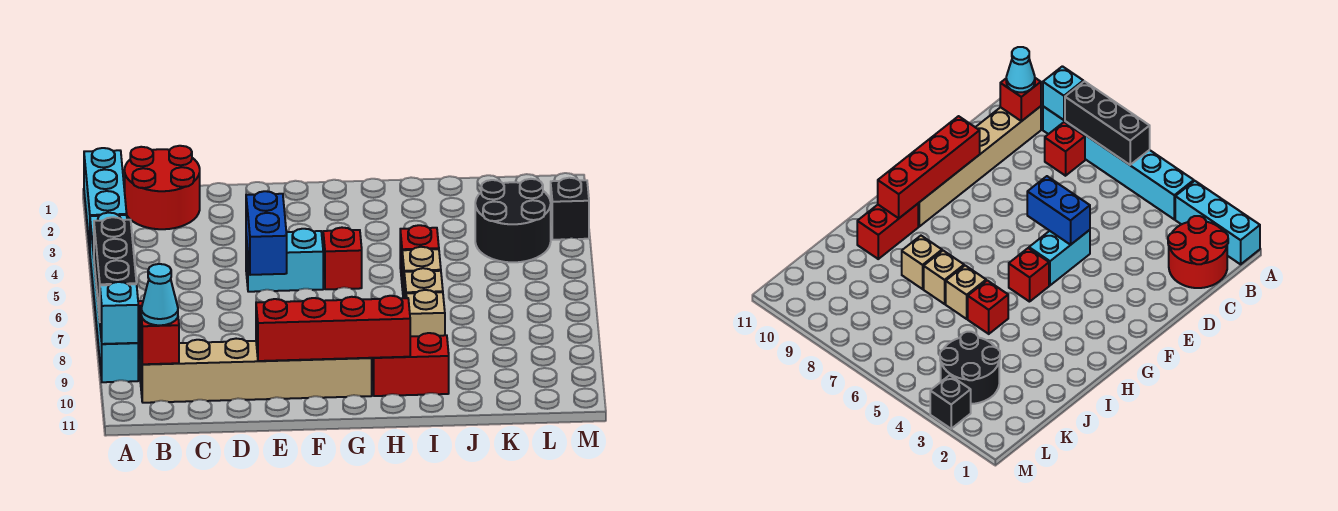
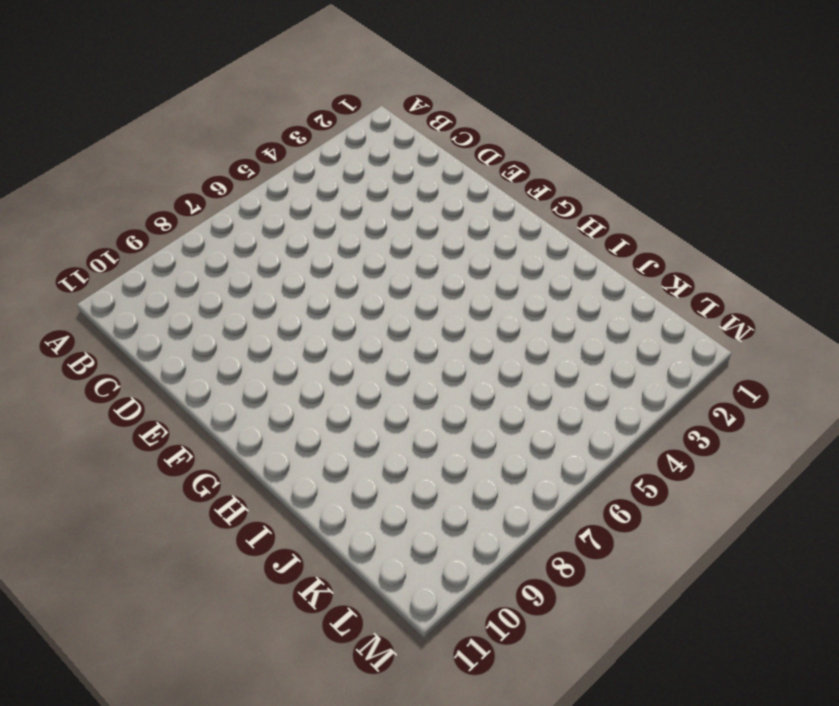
none -> cyan brick A1:A3 level 1
none -> cyan brick A4:A9 level 1
none -> red round brick B1:C2 level 1

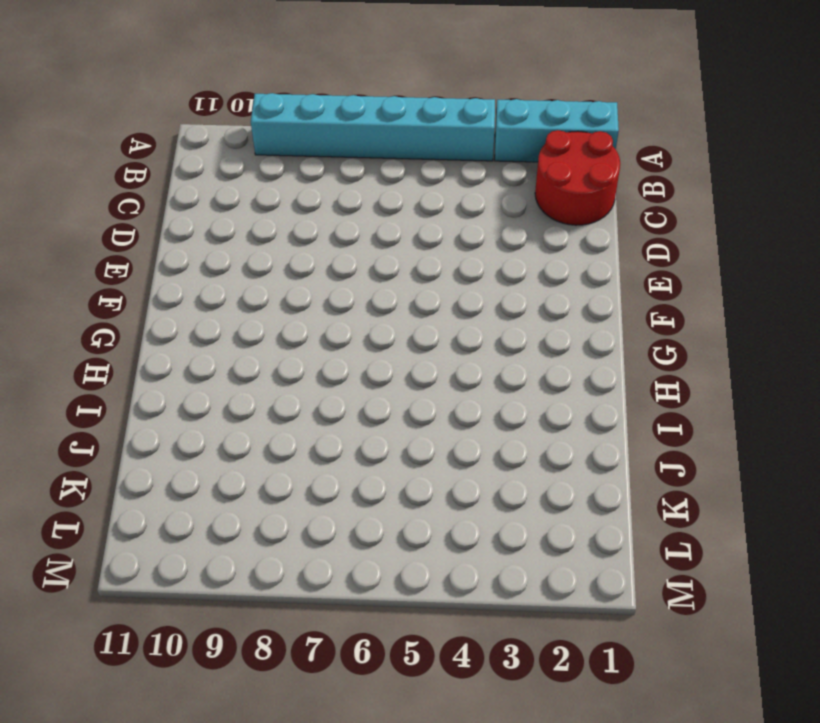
none -> red brick B8 level 1
none -> tan brick B10:G10 level 1
none -> cyan brick E5:F5 level 1

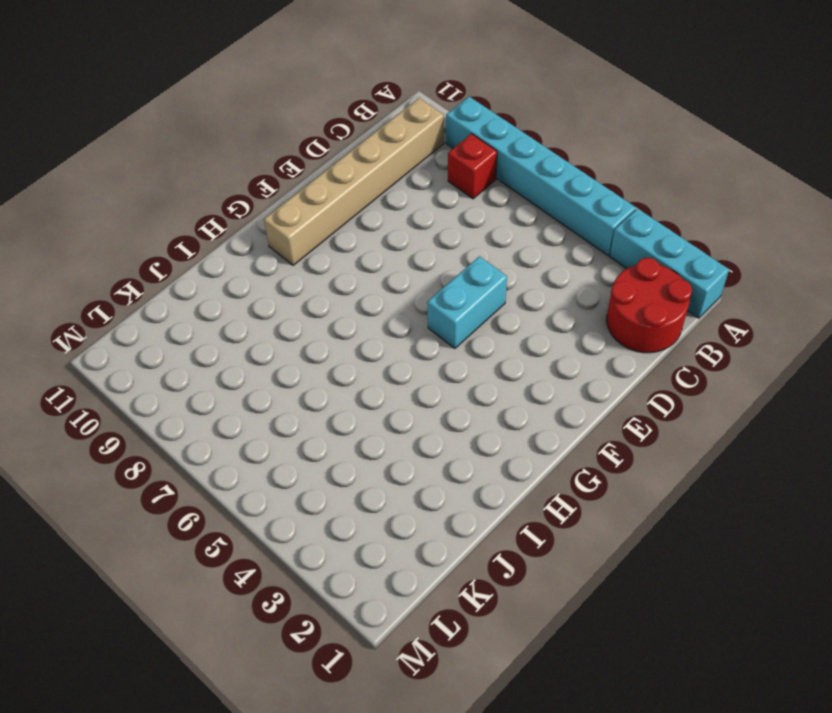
none -> red brick G5 level 1
none -> red brick H10:I10 level 1
none -> red brick I5 level 1

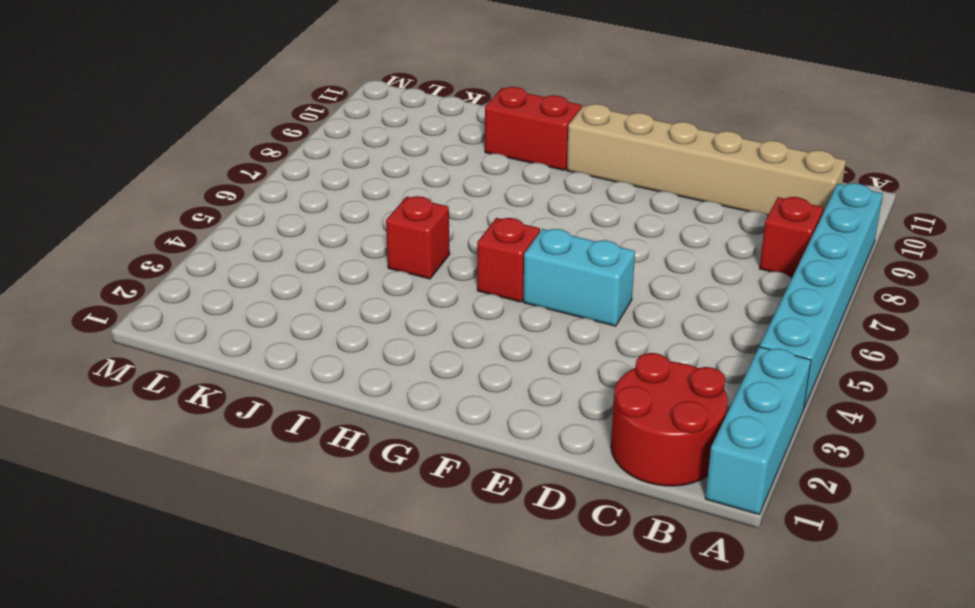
none -> tan brick I6 level 1
none -> tan brick I7 level 1
none -> tan brick I8 level 1

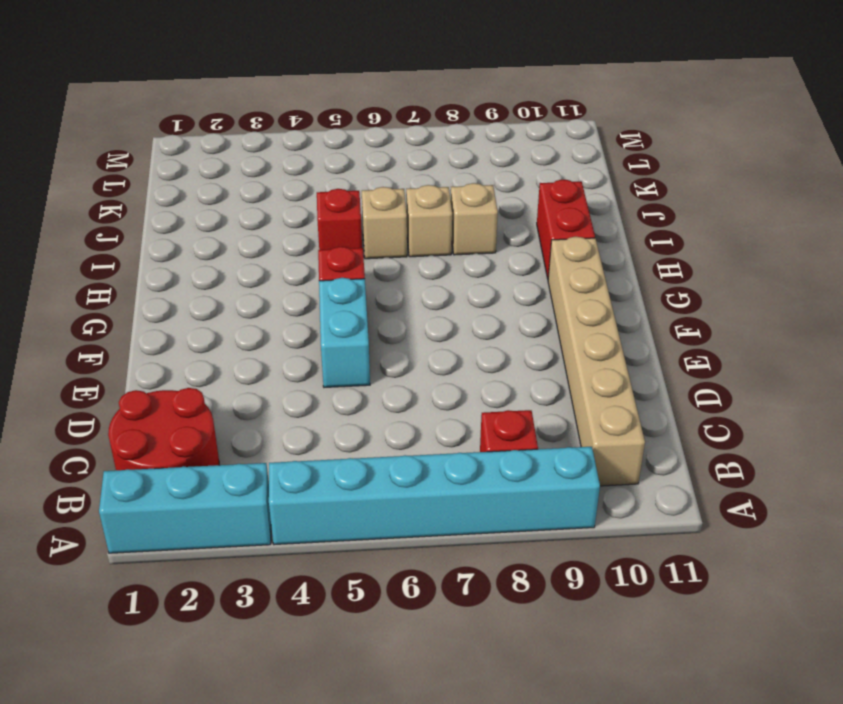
none -> black round brick K3:L4 level 1
none -> black brick M3 level 1
none -> black brick A6:A8 level 2

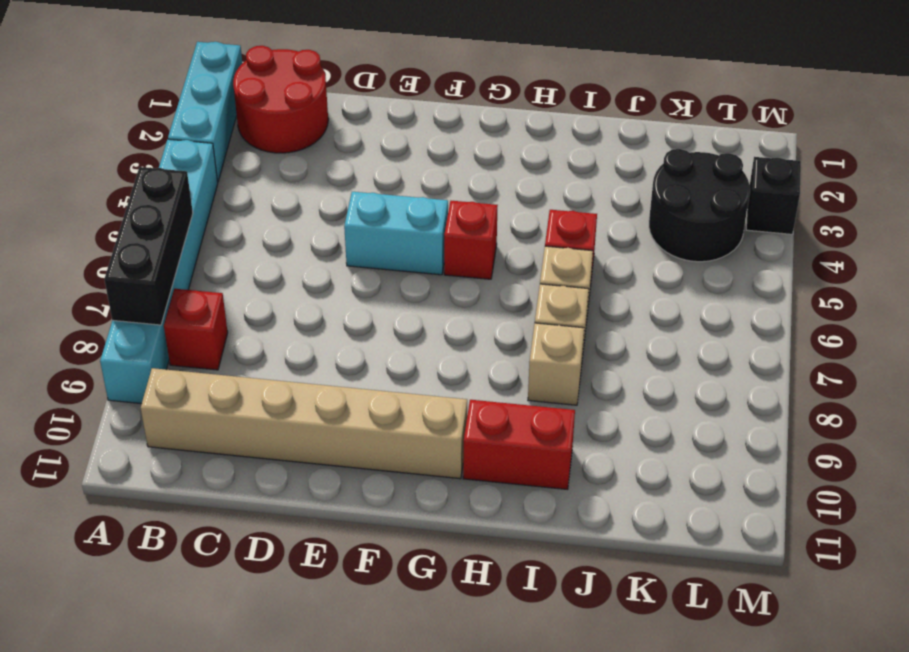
none -> cyan brick A9 level 2
none -> red brick B10 level 2
none -> blue brick E5:E6 level 2

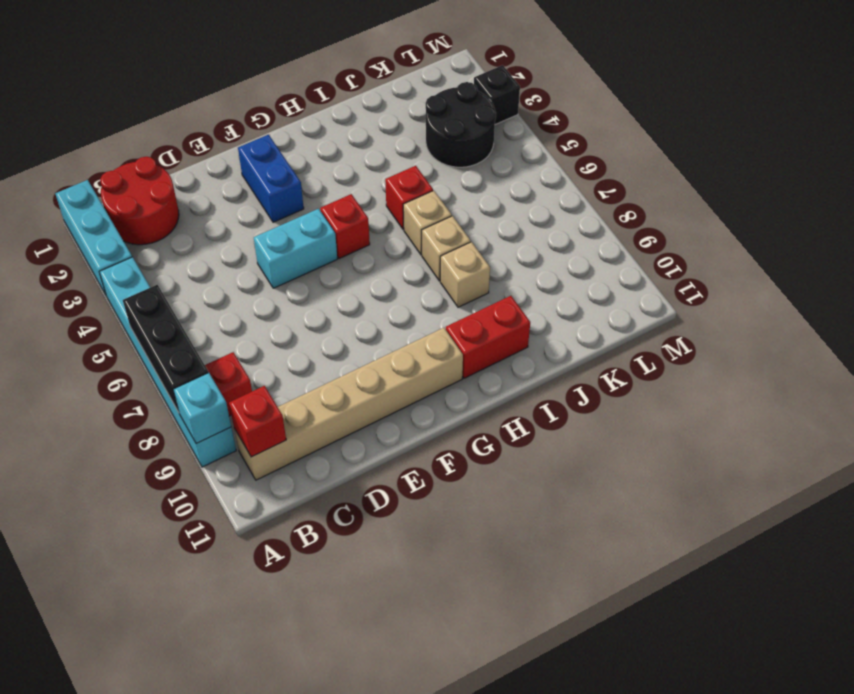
blue brick F2:F3 level 1 -> blue brick E5:E6 level 2
none -> red brick E10:H10 level 2
none -> cyan cone B10 level 3

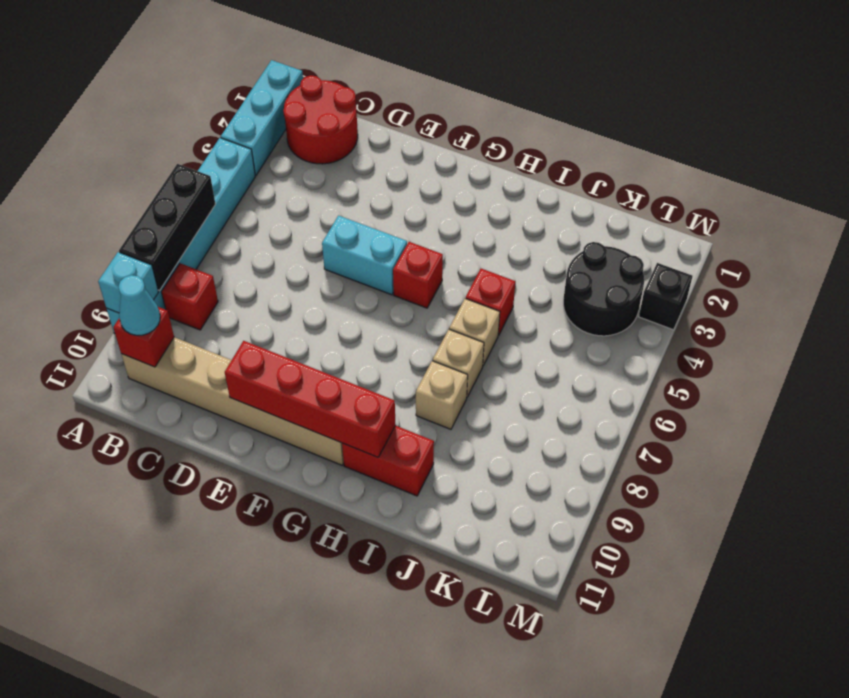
none -> blue brick E5:E6 level 2

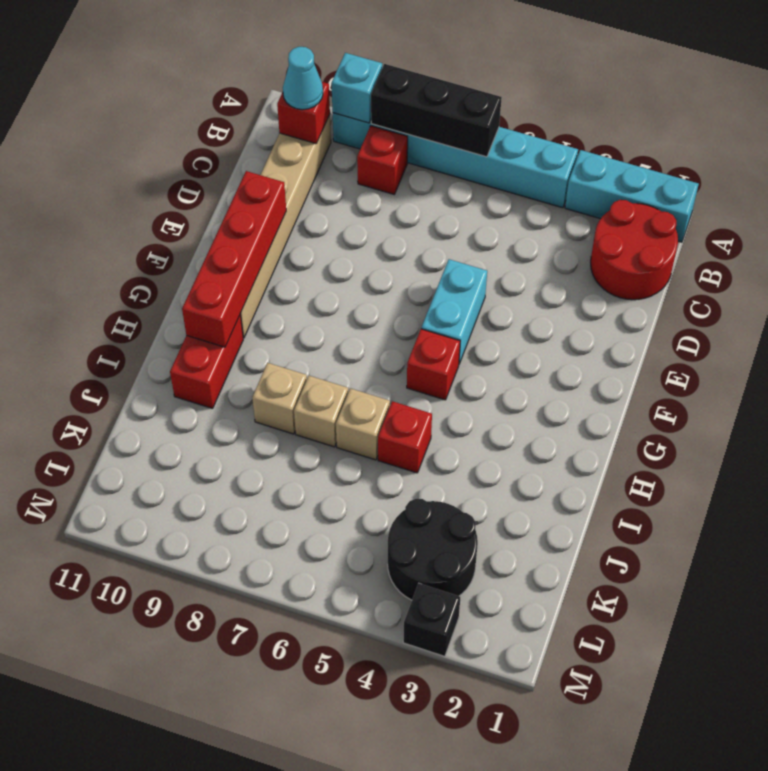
none -> blue brick E5:E6 level 2

